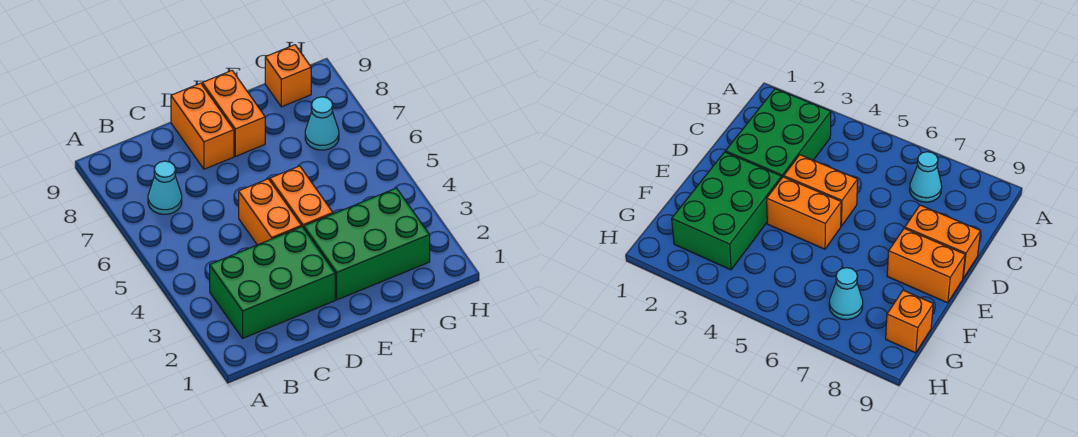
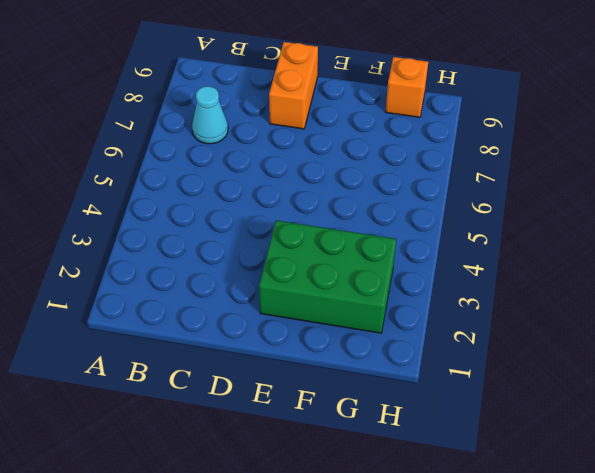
none -> green brick B2:D3 level 1
none -> orange brick D4:D5 level 1

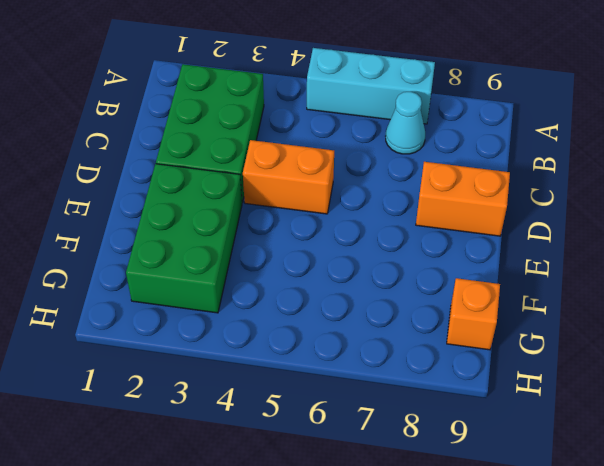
cyan brick A5:A7 level 1 -> none
none -> orange brick E4:E5 level 1
none -> orange brick E8:E9 level 1

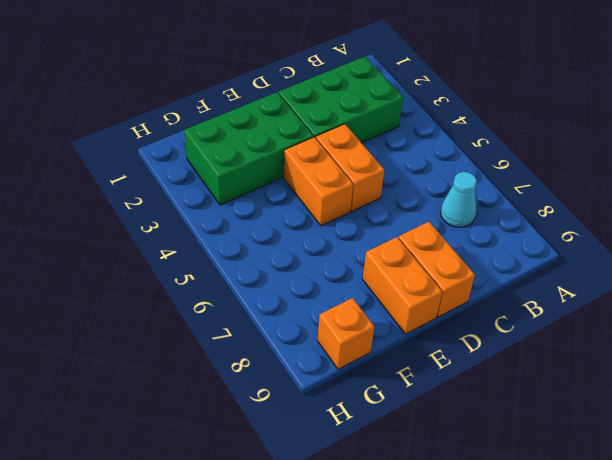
none -> cyan cone G7 level 1

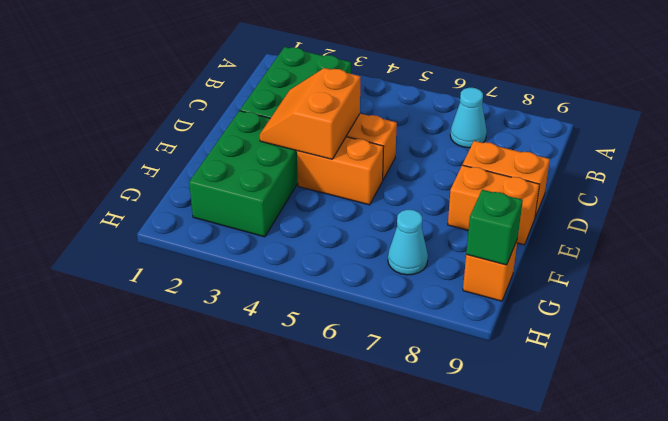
orange slope D3:E4 level 2 top 4 -> none
green brick G9 level 2 -> none

